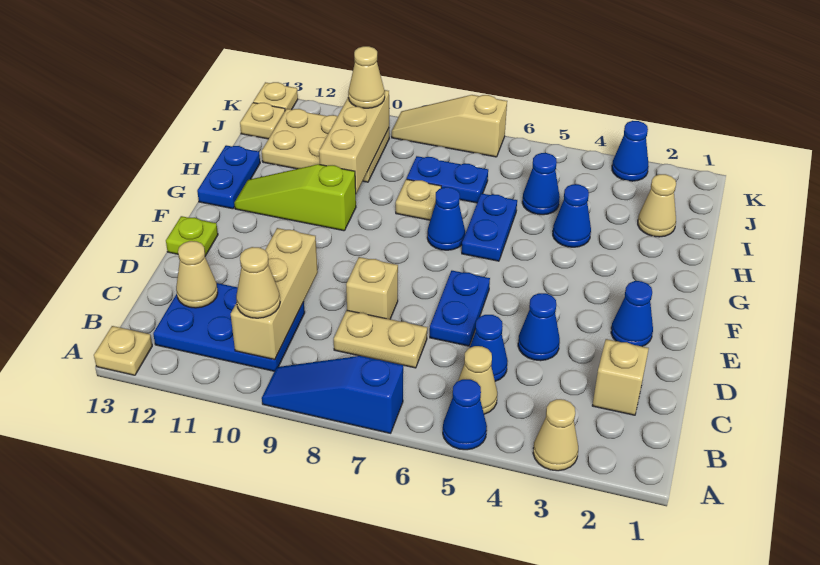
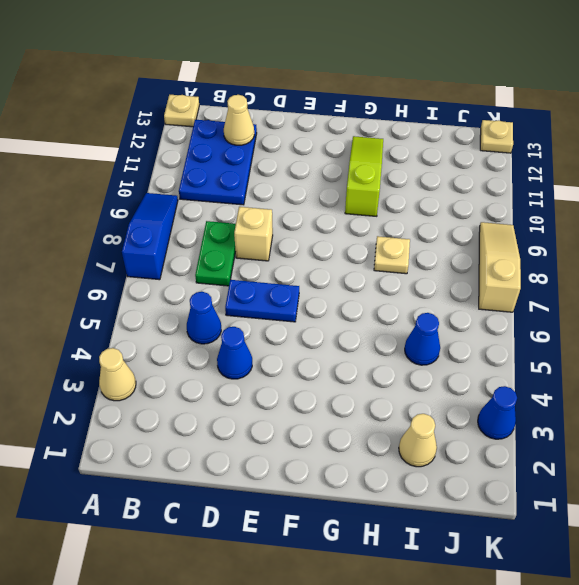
green plate C7:C8 level 1 -> tan plate C7:C8 level 1
none -> blue cone A5 level 1
none -> tan cone B5 level 1
none -> tan brick C2 level 1
none -> blue cone E2 level 1

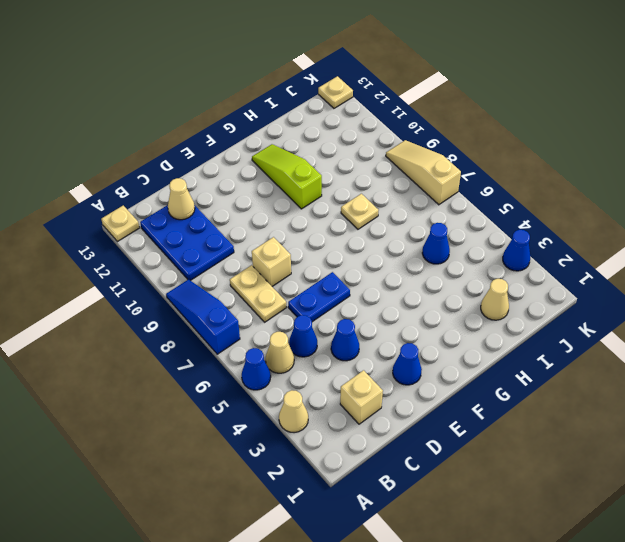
none -> lime plate E13 level 1
none -> blue plate G6:H6 level 1
none -> blue cone G7 level 1
none -> blue plate G13:H13 level 1

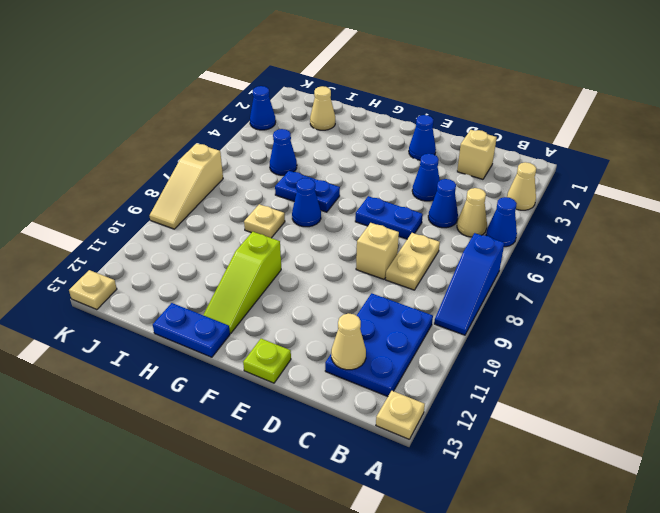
none -> blue cone H4 level 1
none -> blue plate I7:I8 level 1
none -> tan plate I10:J12 level 1
none -> tan plate J13 level 1

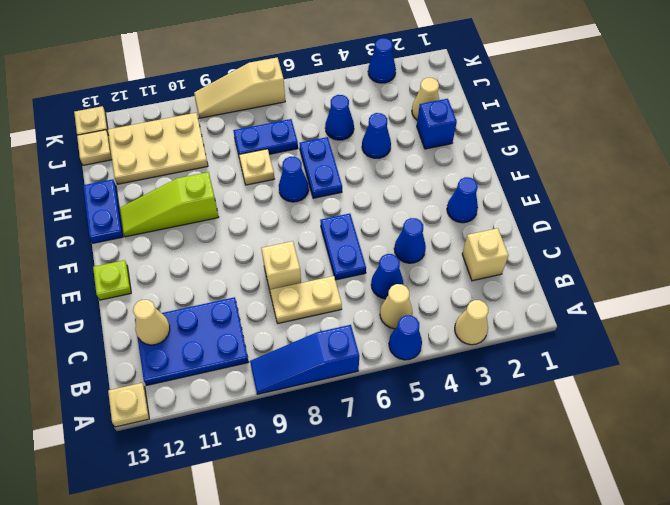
blue brick H2 level 1 -> none
none -> tan brick B10:D10 level 2
none -> tan brick H10:J10 level 2
none -> tan cone B10 level 3
none -> tan cone J10 level 3

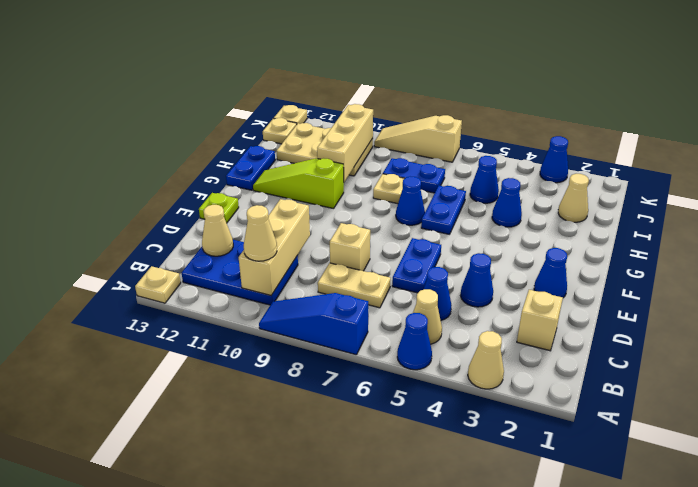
none -> tan cone J10 level 3

